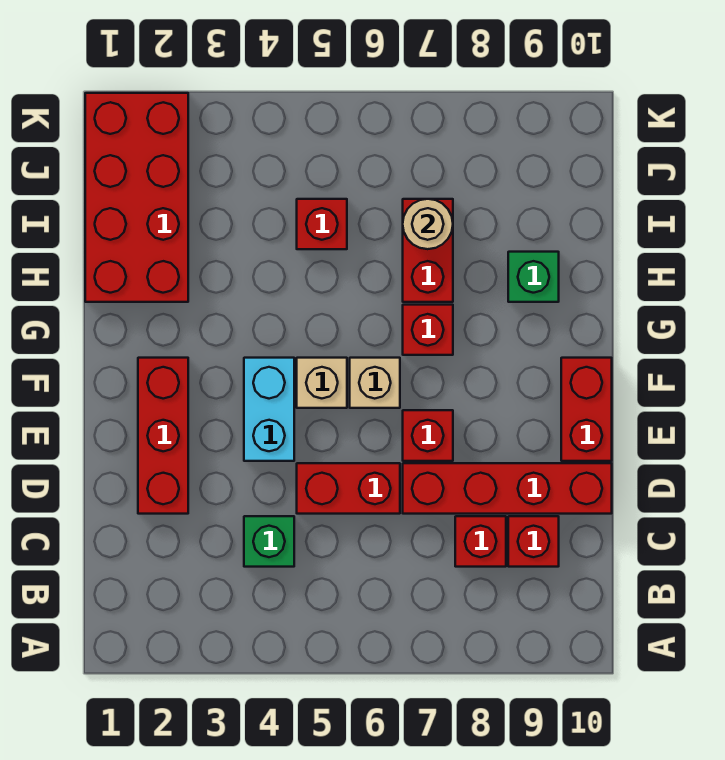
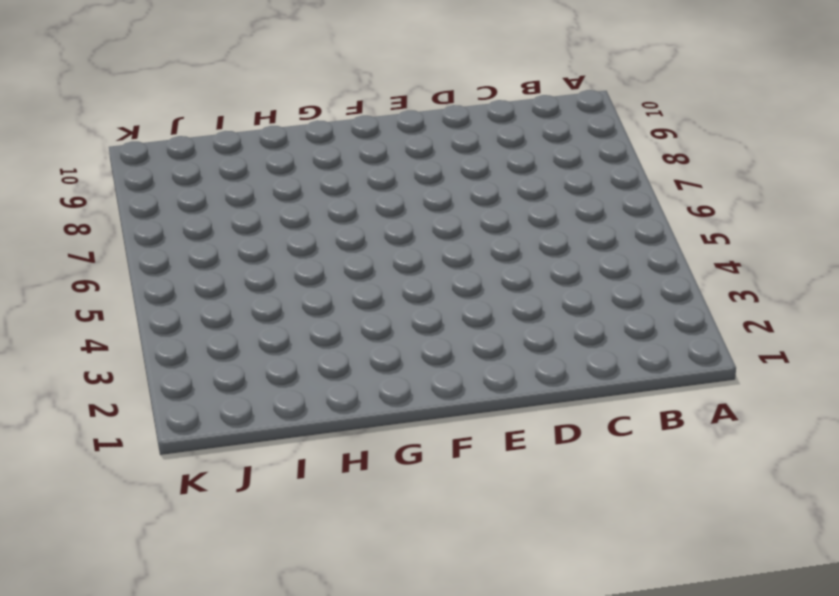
none -> green brick C4 level 1
none -> red brick C8 level 1
none -> red brick C9 level 1

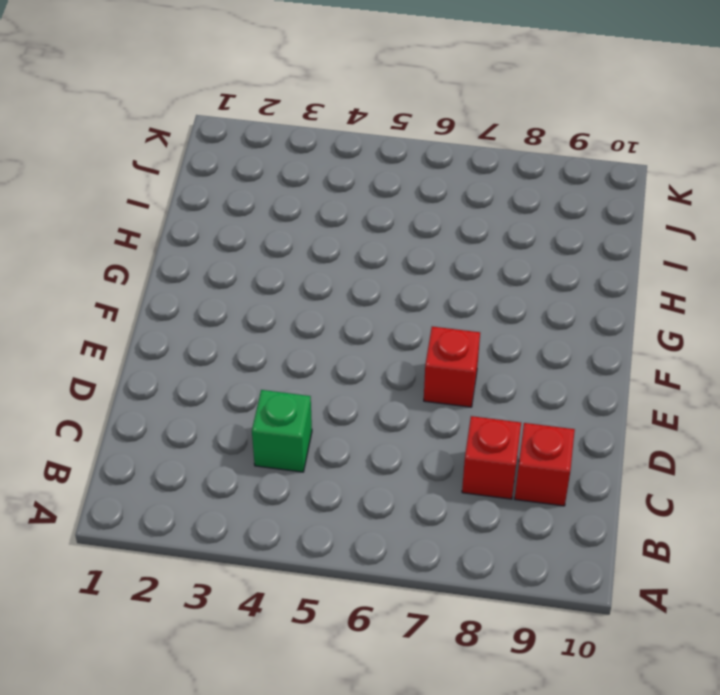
none -> red brick D2:F2 level 1
none -> red brick D5:D6 level 1
none -> red brick D7:D10 level 1

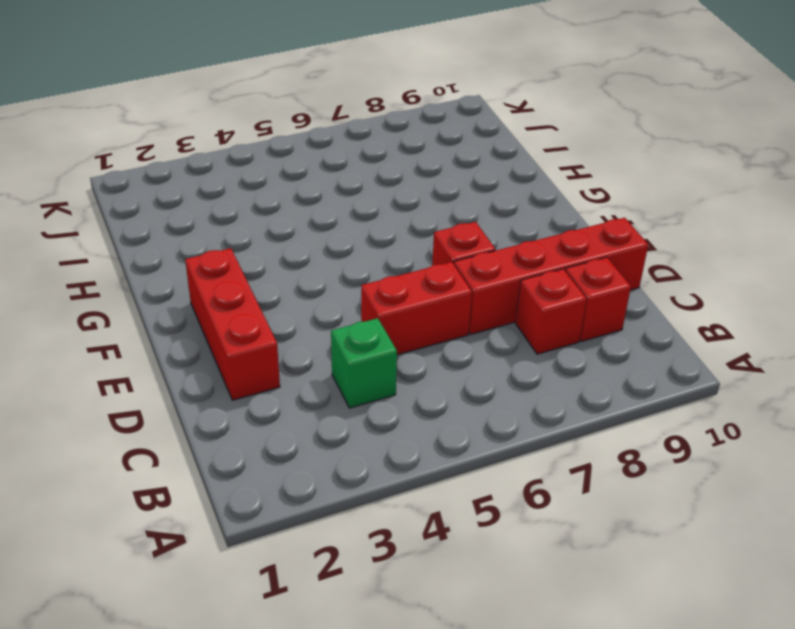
none -> cyan brick E4:F4 level 1
none -> red brick E10:F10 level 1
none -> tan brick F5 level 1

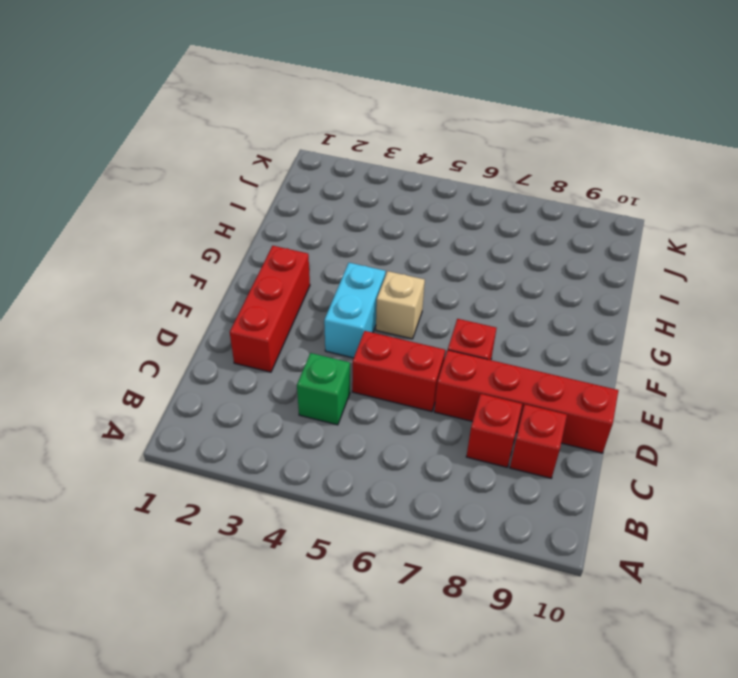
none -> red brick E10:F10 level 1
none -> tan brick F6 level 1
none -> red brick G7 level 1

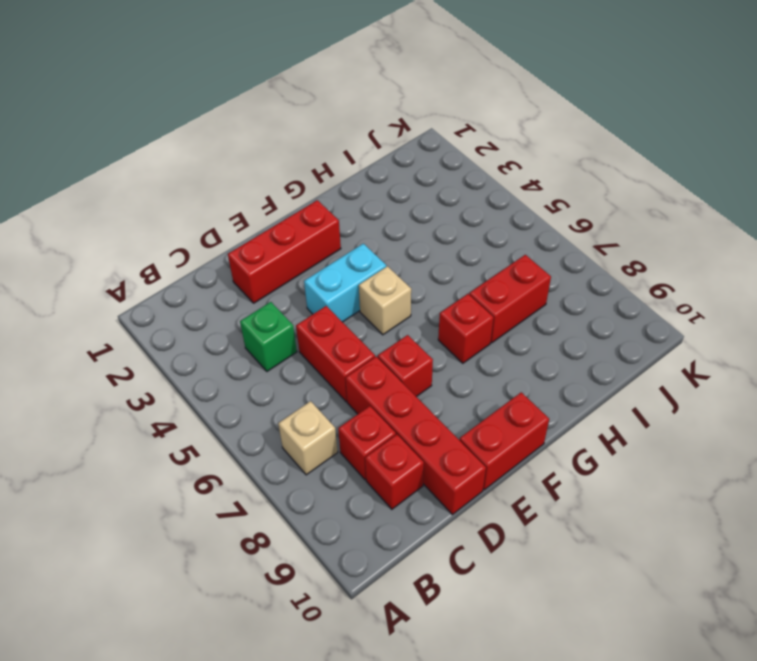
tan brick B7 level 1 -> tan brick F6 level 1
none -> red brick H1:K2 level 1
none -> green brick H9 level 1
none -> red brick I5 level 1

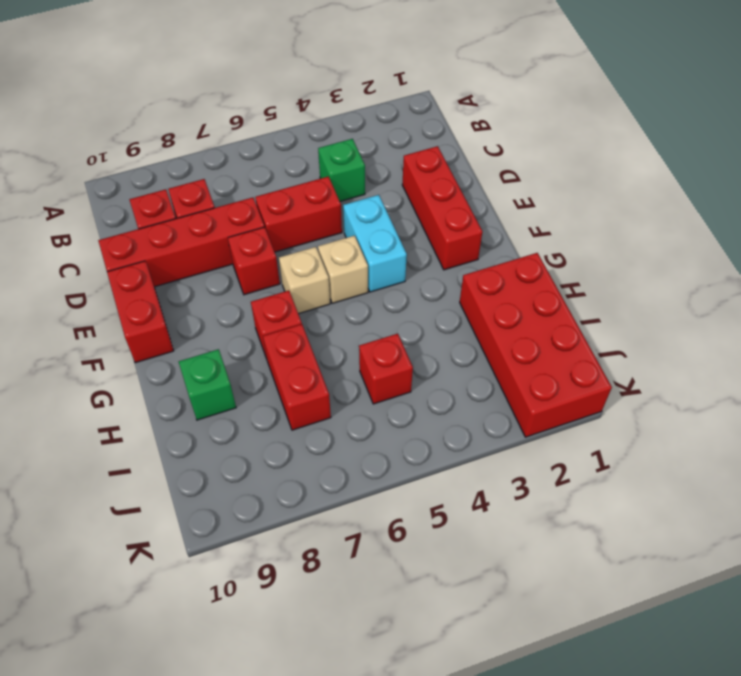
none -> tan round brick I7 level 2

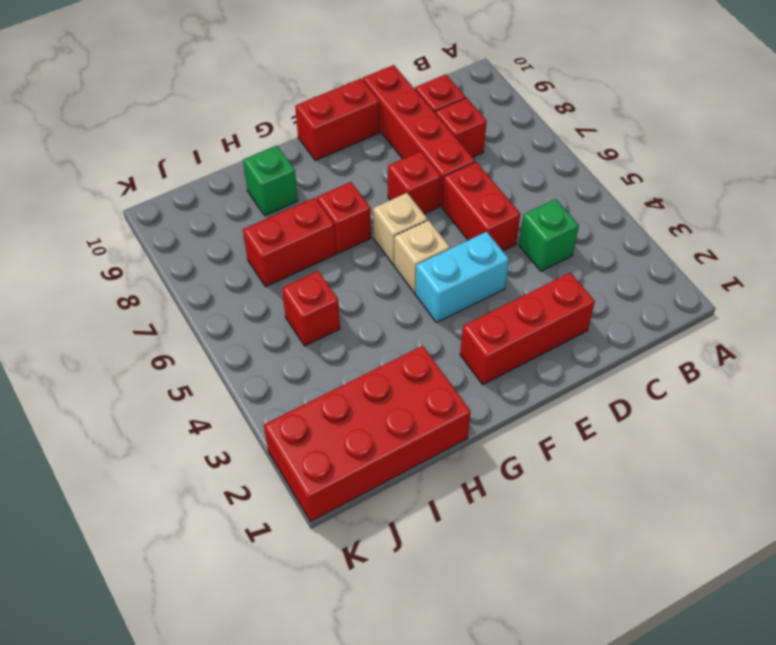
none -> tan round brick I7 level 2

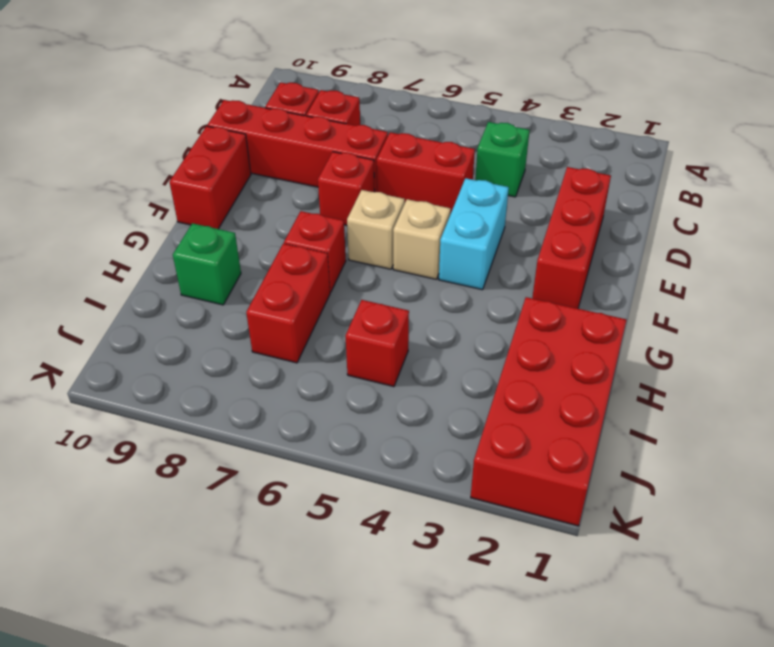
none -> tan round brick I7 level 2

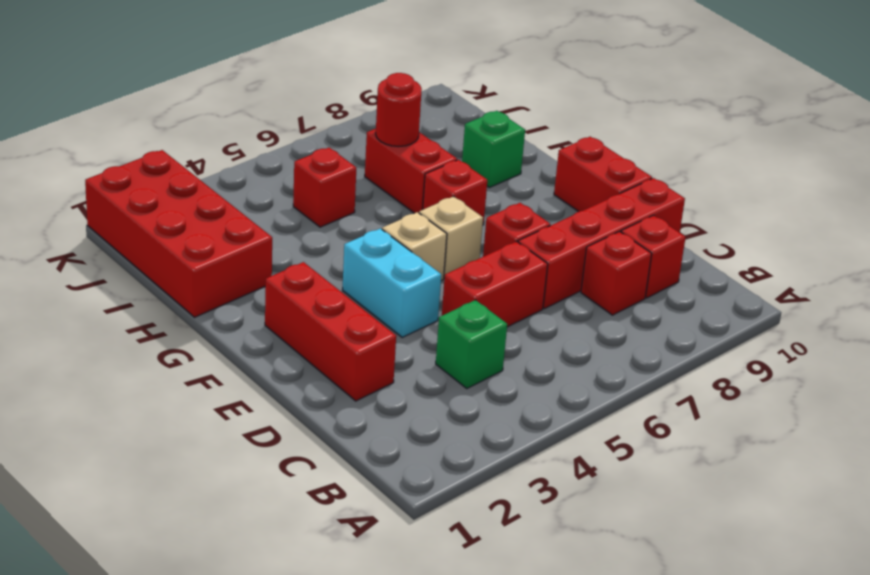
red round brick I7 level 2 -> tan round brick I7 level 2

